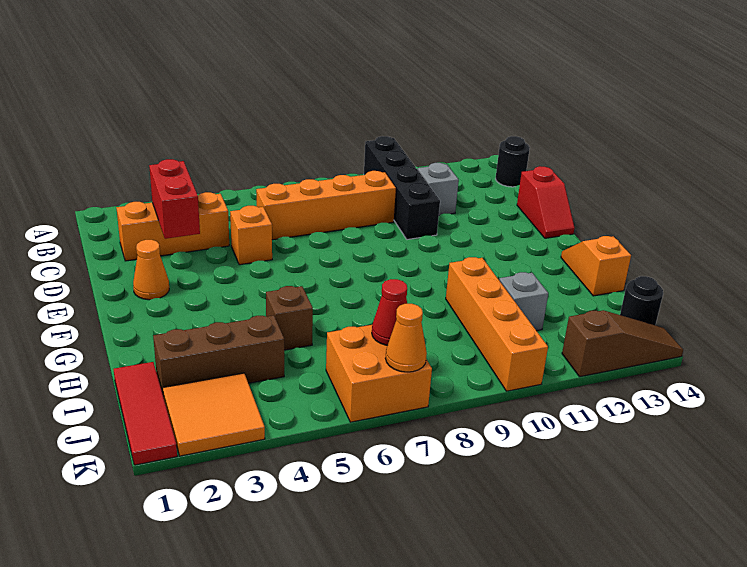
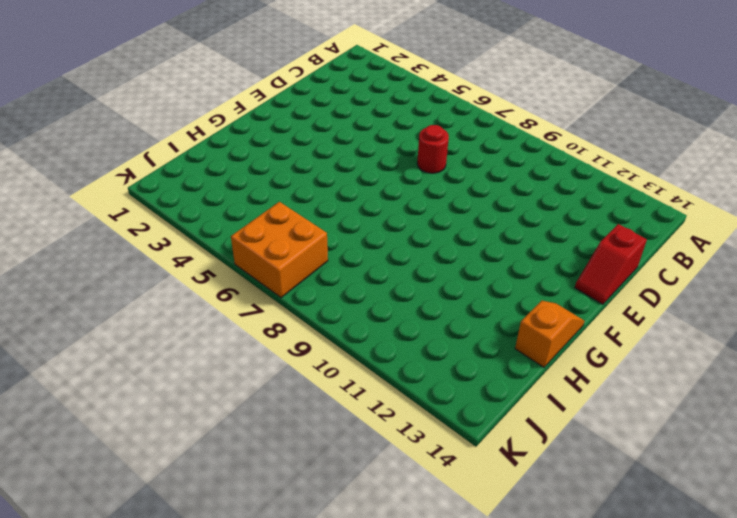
red round brick D7 level 1 -> none
none -> black brick A10:D10 level 1
none -> black round brick B14 level 1
none -> orange brick C2:C4 level 1

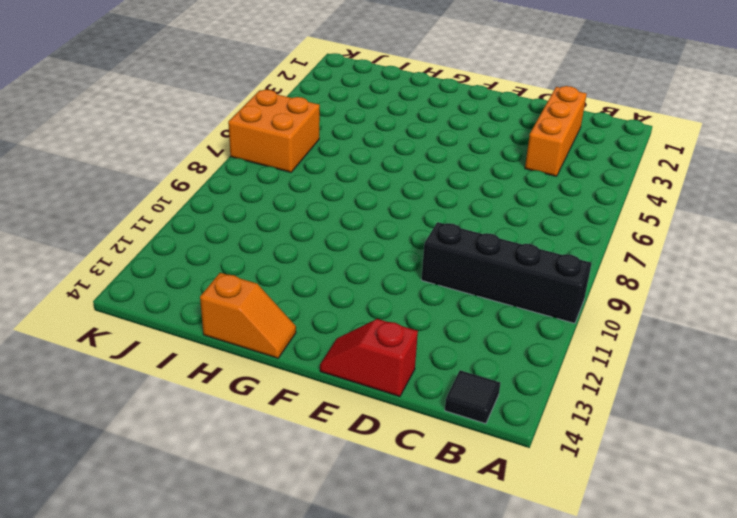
black tile B14 level 1 -> black round brick B14 level 1
none -> orange brick C6:C9 level 1
none -> grey brick C11 level 1
none -> orange brick D5 level 1

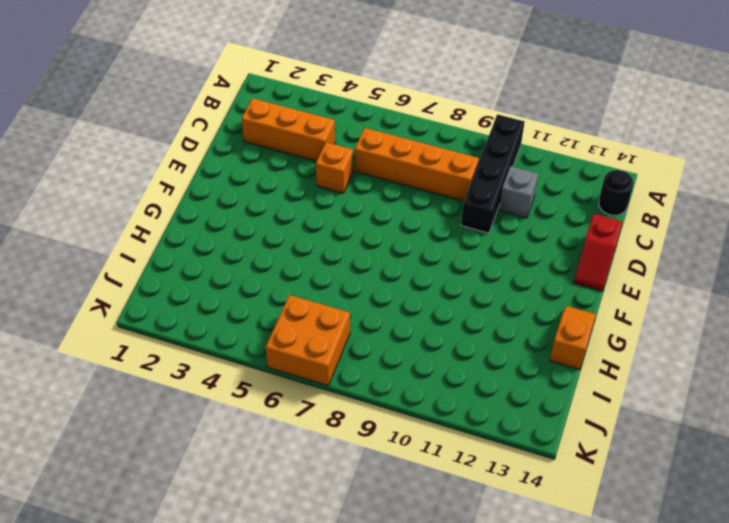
none -> orange cone E2 level 1
none -> brown brick H5 level 1
none -> orange brick H10:K10 level 1

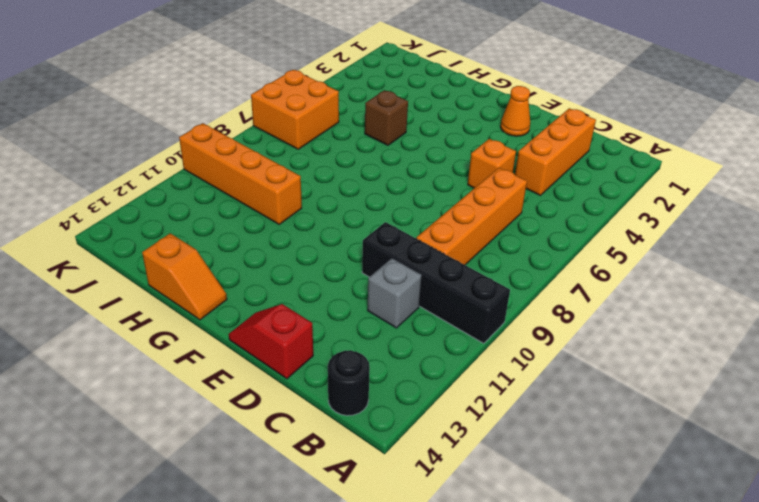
none -> red tile I1:K1 level 1
none -> brown brick I2:I4 level 1
none -> grey brick I11 level 1

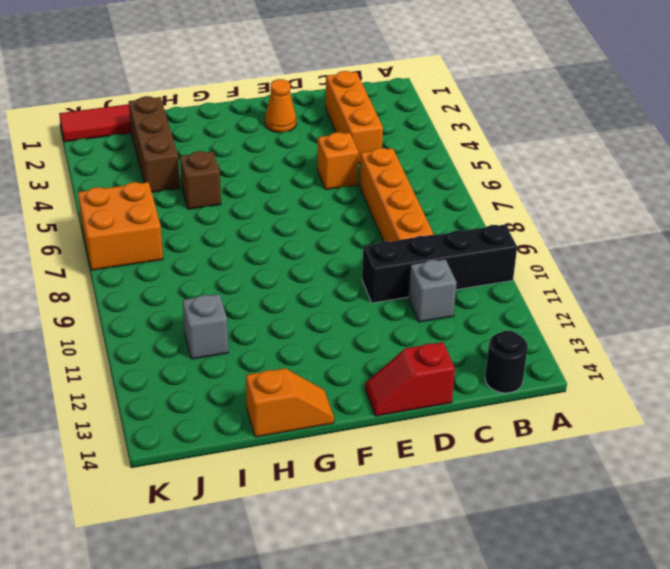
none -> orange brick H10:K10 level 1
none -> orange tile J2:K3 level 1
none -> black round brick J14 level 1

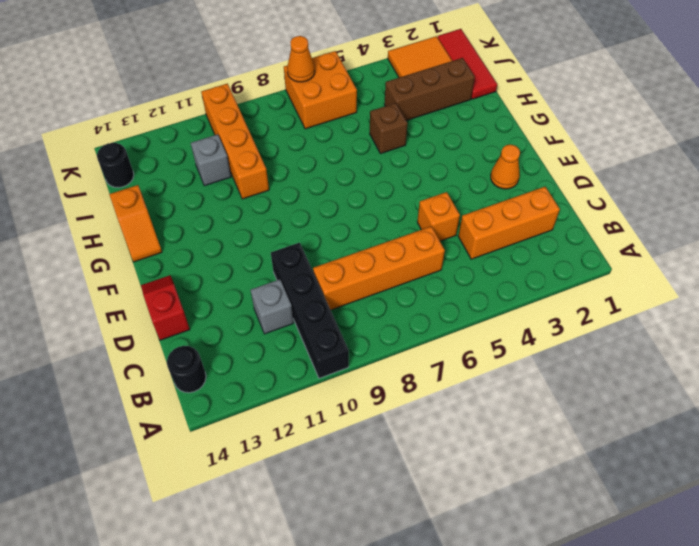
none -> brown slope K12:K14 level 1 top 12
none -> red brick C3:D3 level 2
none -> red cone J7 level 2

